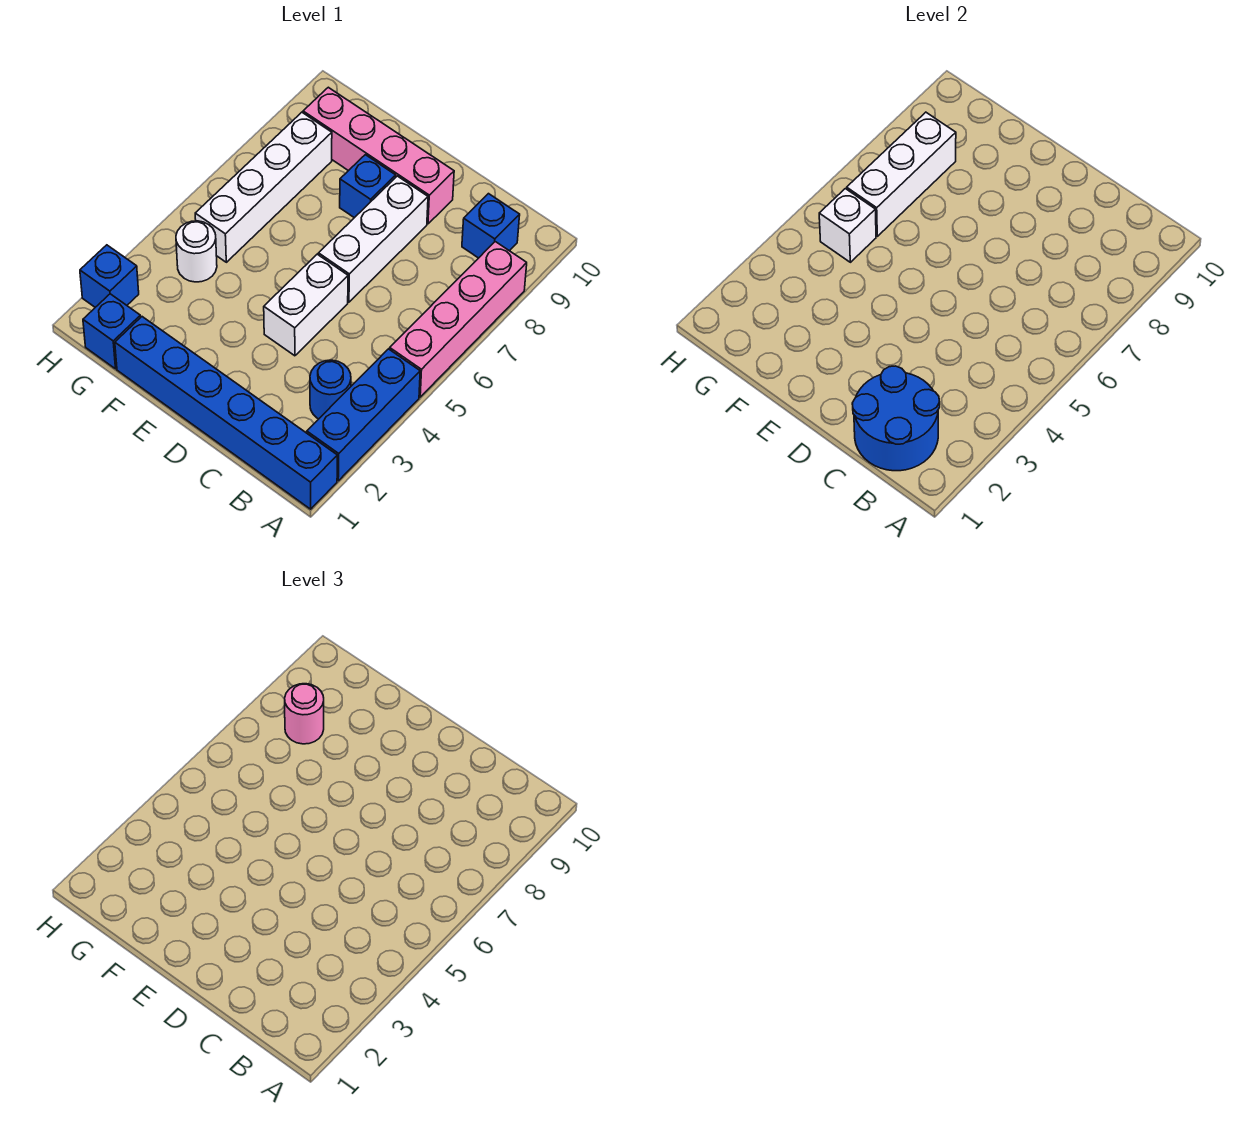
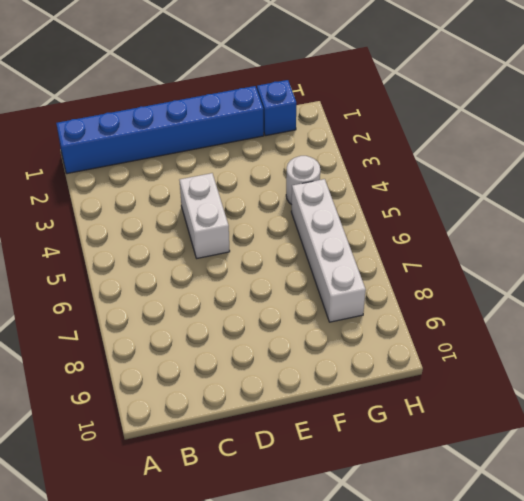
none -> blue brick A2:A4 level 1
none -> pink brick A5:A8 level 1
none -> blue round brick B3 level 1

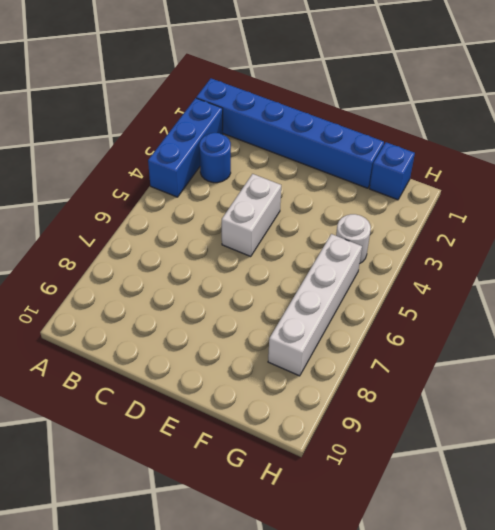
none -> pink brick A5:A8 level 1
none -> blue brick B9 level 1
none -> white brick D6:D8 level 1

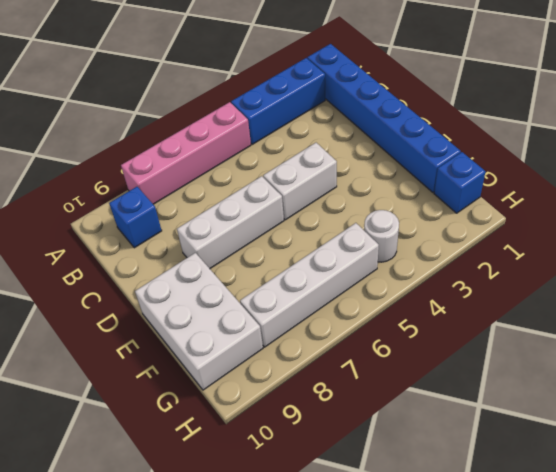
white brick E9:G10 level 1 -> pink brick D9:G9 level 1
none -> blue round brick B3 level 1
none -> blue brick E8 level 1
none -> blue brick H2 level 1

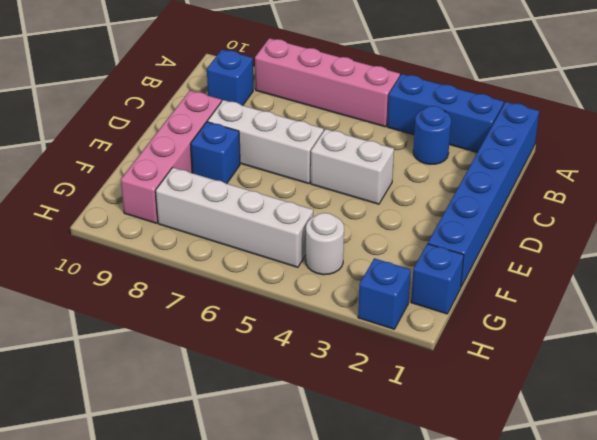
none -> blue round brick B1:C2 level 2
none -> white brick G5 level 2
none -> white brick G6:G8 level 2

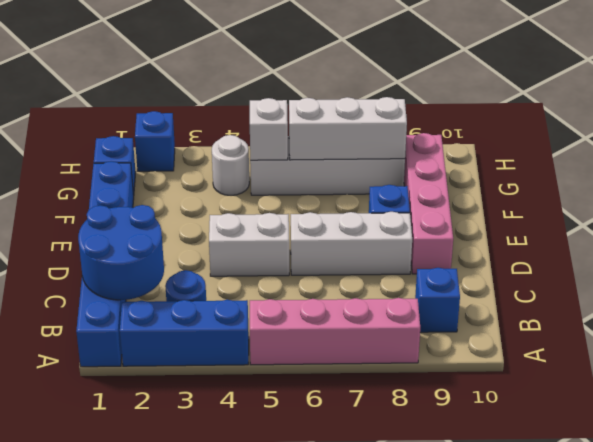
none -> pink round brick G8 level 3

